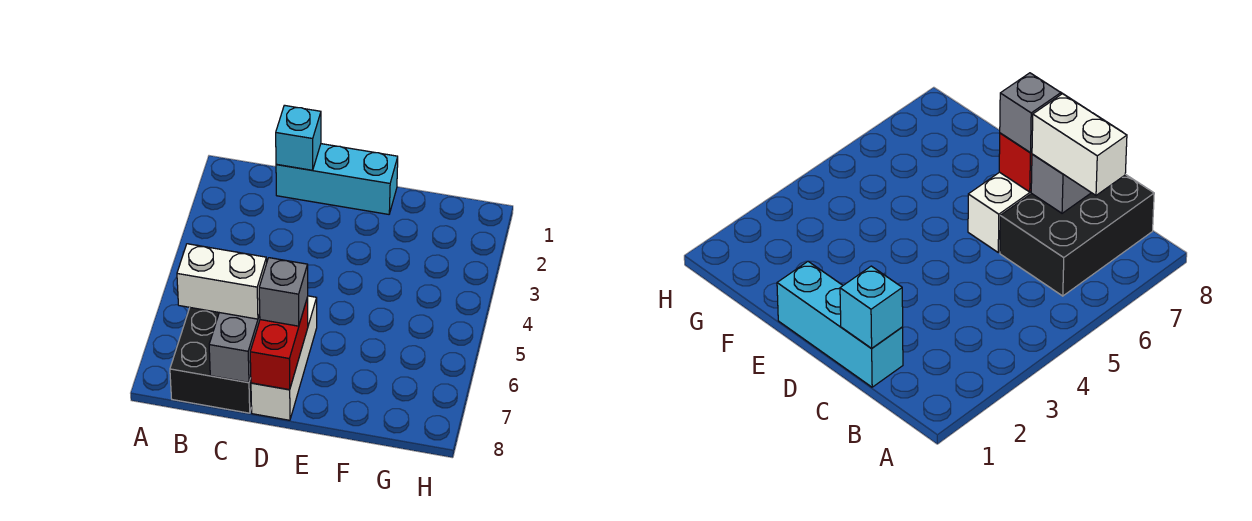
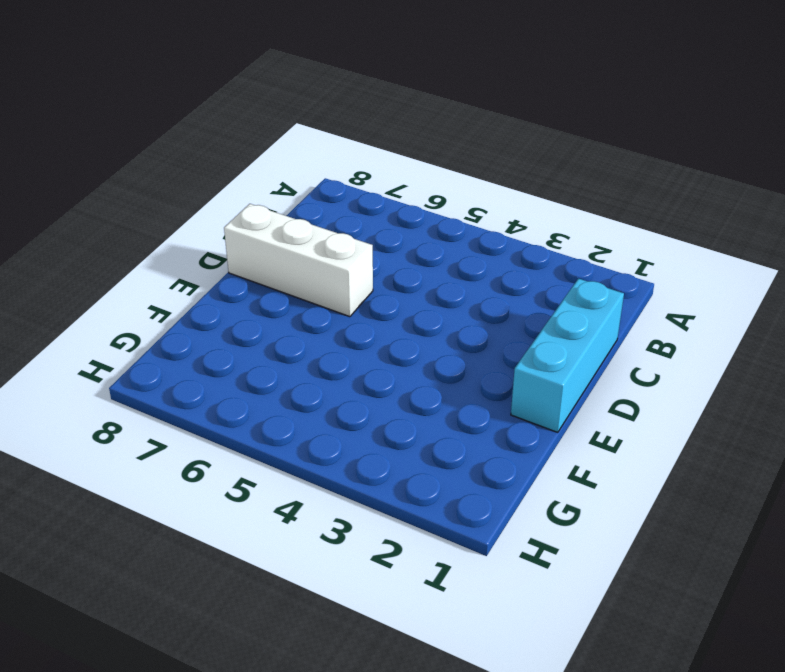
none -> black brick B6:C8 level 1
none -> cyan brick C1 level 2

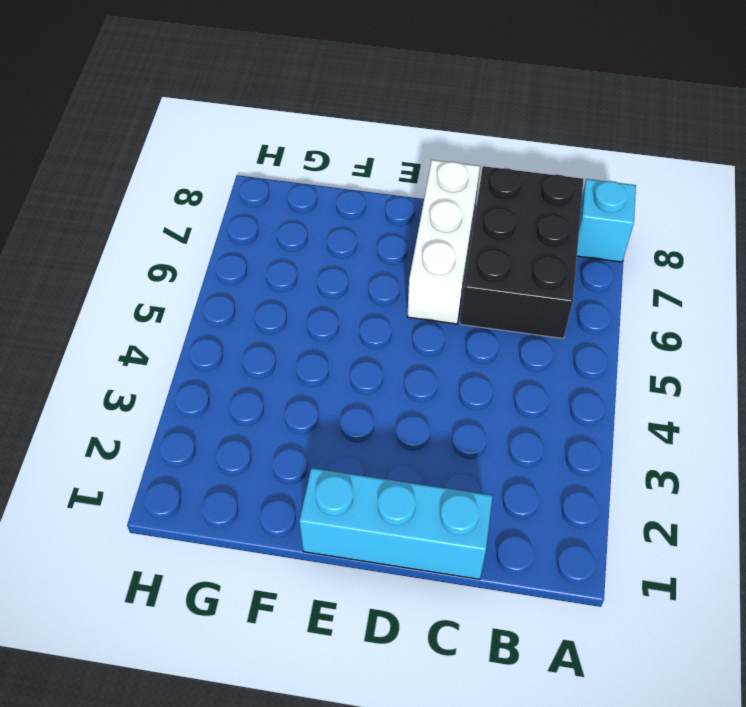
cyan brick A8 level 1 -> cyan brick C1 level 2
none -> grey brick C7:C8 level 2
none -> red brick D7:D8 level 2

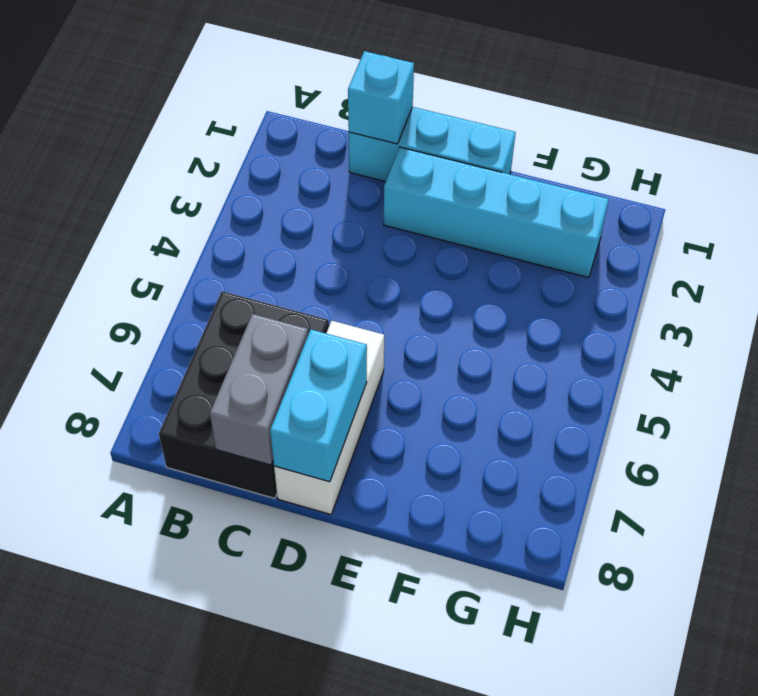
cyan brick D2:G2 level 1 -> none
cyan brick D7:D8 level 2 -> red brick D7:D8 level 2
none -> white brick B7:C7 level 3
none -> grey brick D7 level 3

